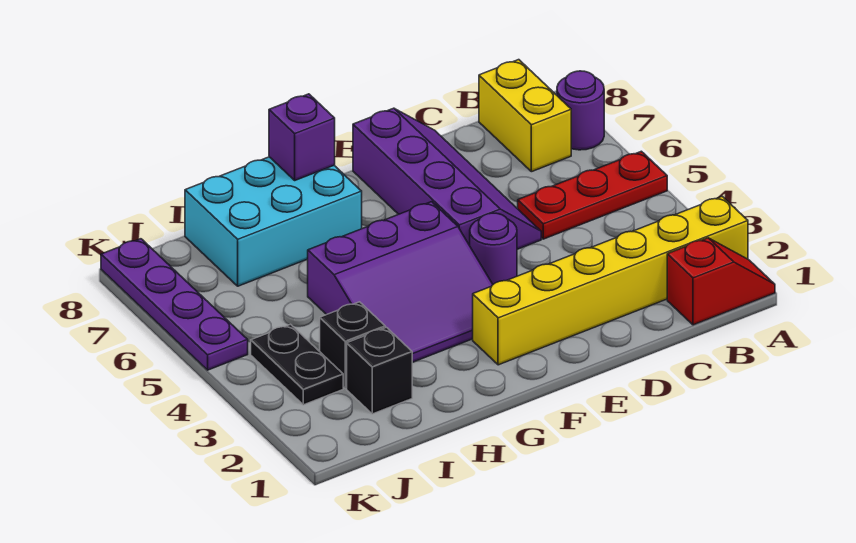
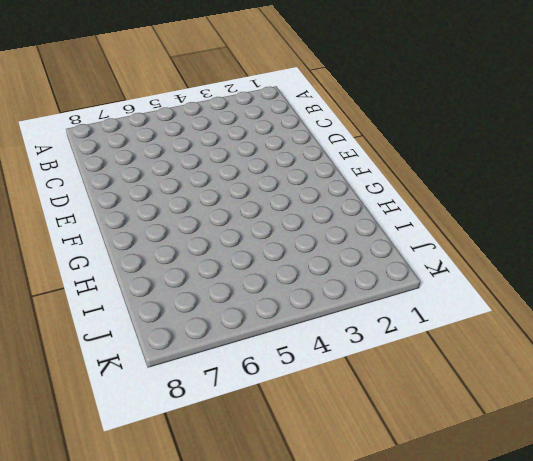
none -> red slope A1:B1 level 1 top B
none -> yellow brick A2:F2 level 1
none -> red plate A5:C5 level 1

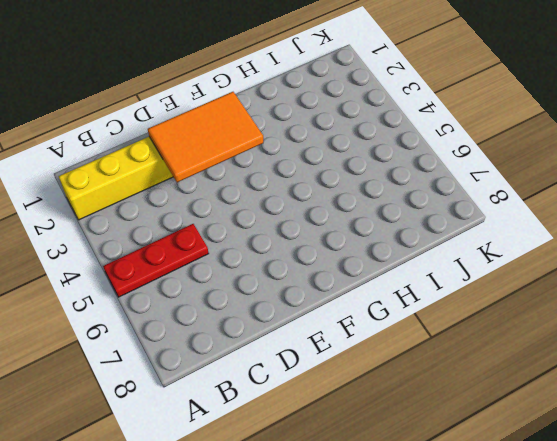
orange tile D2:F3 level 2 -> none
none -> red slope A1:B1 level 1 top B
none -> purple round brick A7 level 1
none -> yellow brick B7:B8 level 1

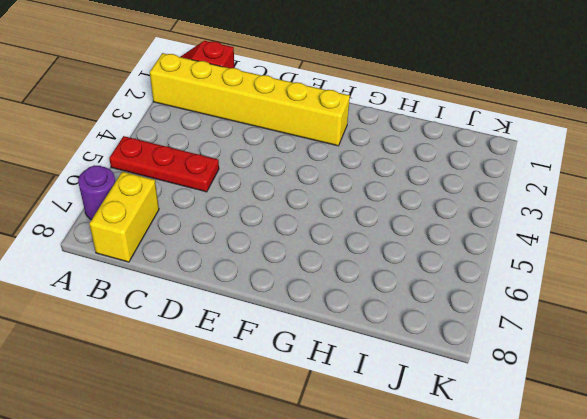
none -> purple slope D5:E8 level 1 top E
none -> purple round brick E4 level 1
none -> purple slope F3:H5 level 1 top 5

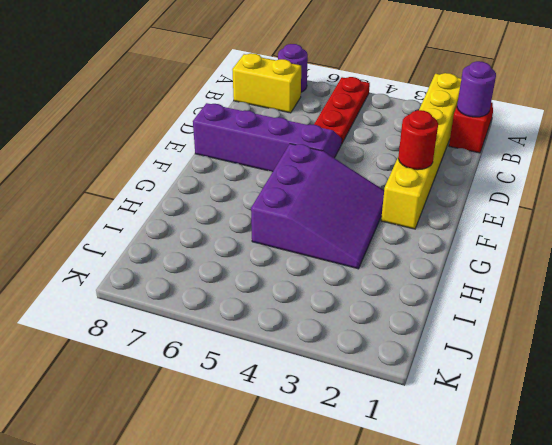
purple round brick B1 level 2 -> purple round brick E4 level 1
red round brick E2 level 2 -> none
none -> cyan brick G7:I8 level 1
none -> black brick I2 level 1
none -> black brick I3 level 1

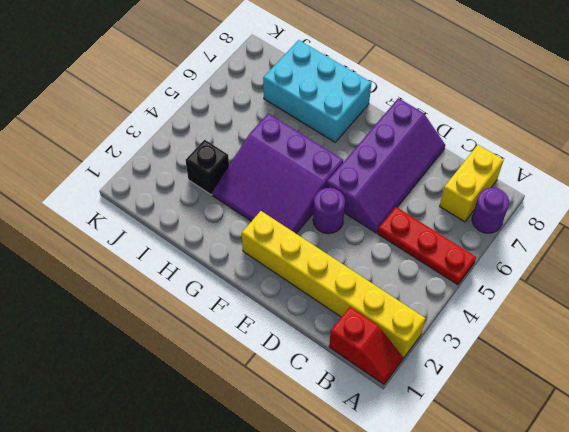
none -> black brick I2 level 1
none -> black plate J3:J4 level 1
none -> purple plate K5:K8 level 1

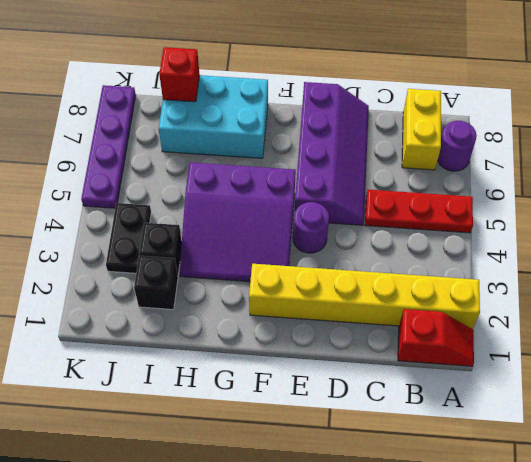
red brick I8 level 2 -> none
none -> purple brick G8 level 2

